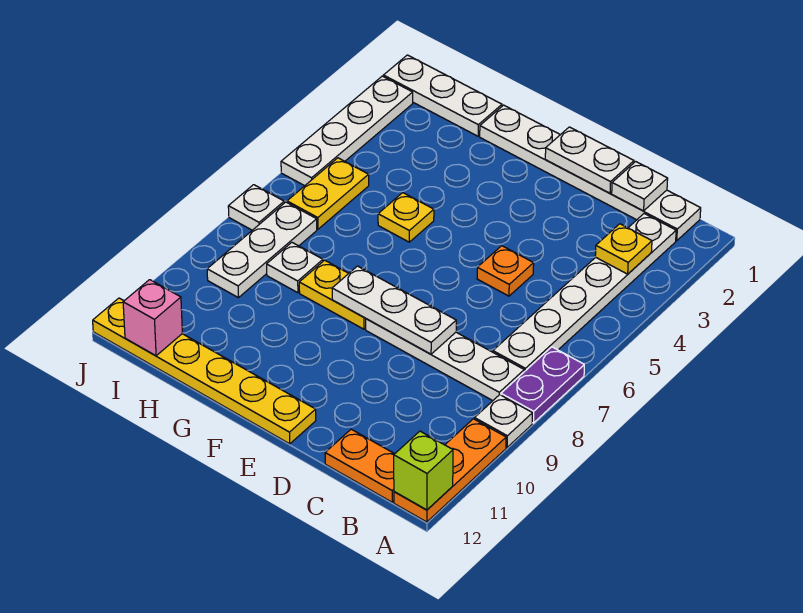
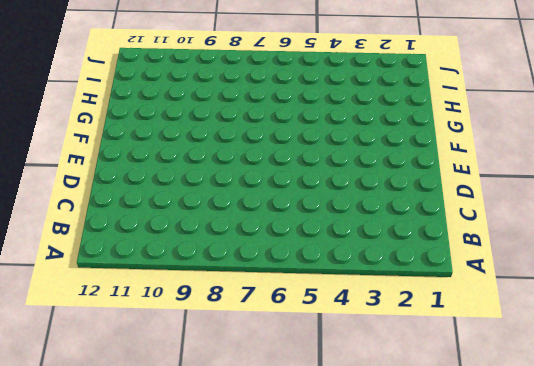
none -> purple plate A7:A8 level 1
none -> white plate A9 level 1
none -> orange plate A10:A12 level 1

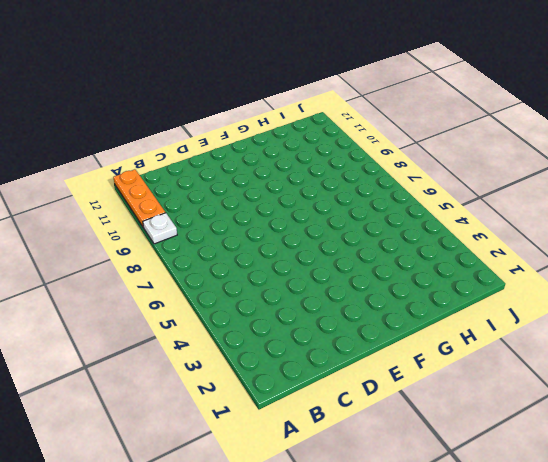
none -> purple plate A7:A8 level 1
none -> white plate B1:G1 level 1
none -> white plate B2:B7 level 1

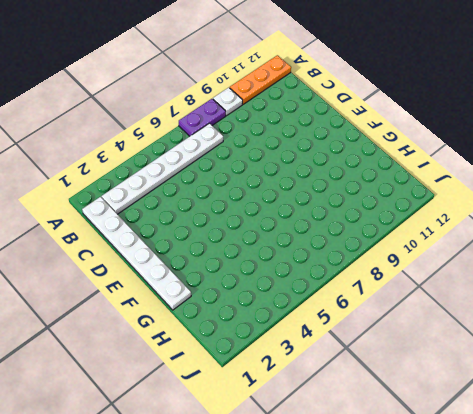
none -> white plate B8:E8 level 1
none -> orange plate B12:C12 level 1
none -> orange plate D5 level 1

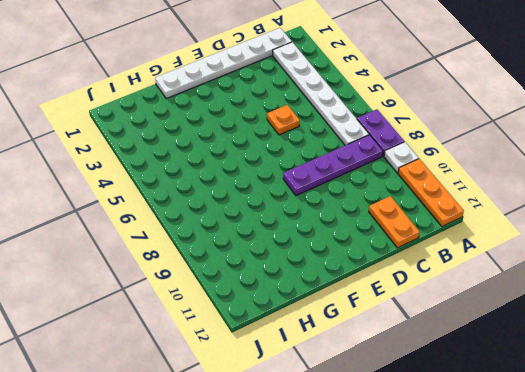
purple plate B8:E8 level 1 -> white plate B8:E8 level 1
orange plate C11:C12 level 1 -> orange plate B12:C12 level 1
none -> yellow plate E12:J12 level 1
none -> yellow plate F8:G8 level 1
none -> yellow plate G5 level 1

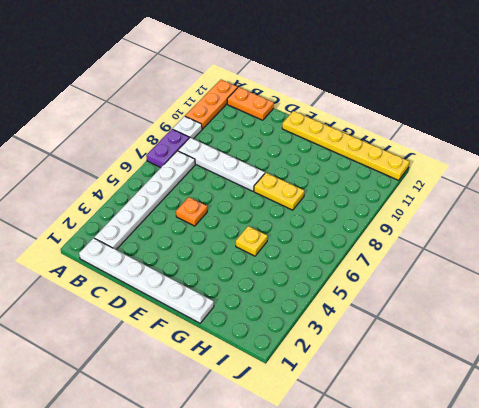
none -> white plate H1:J1 level 1
none -> white plate H8 level 1
none -> yellow plate I5:I6 level 1

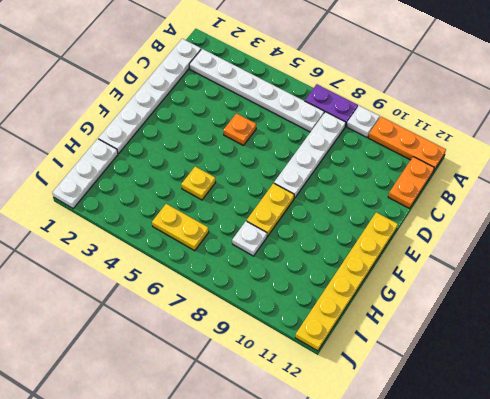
none -> white plate I7:I9 level 1
none -> white plate J2:J5 level 1
none -> white plate J7 level 1

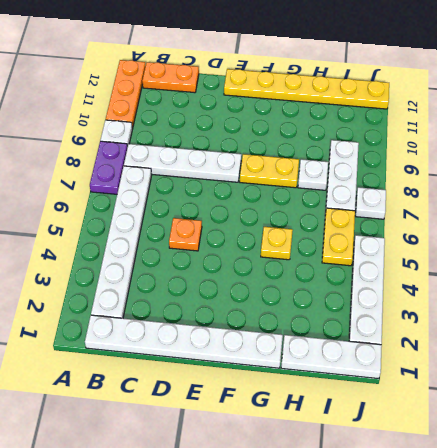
none -> lime brick A12 level 2
none -> yellow plate B3 level 2
none -> white plate C1 level 2

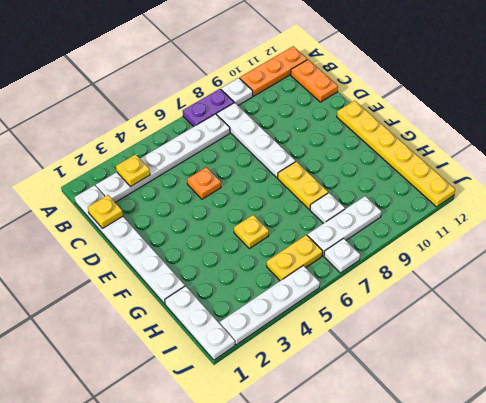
yellow plate C1 level 2 -> white plate C1 level 2
none -> lime brick A12 level 2
none -> white plate D1:E1 level 2
none -> white plate D8:F8 level 2

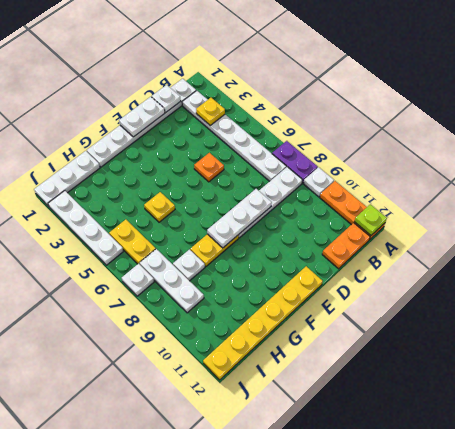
lime plate A12 level 2 -> lime brick A12 level 2
none -> pink brick I12 level 2

